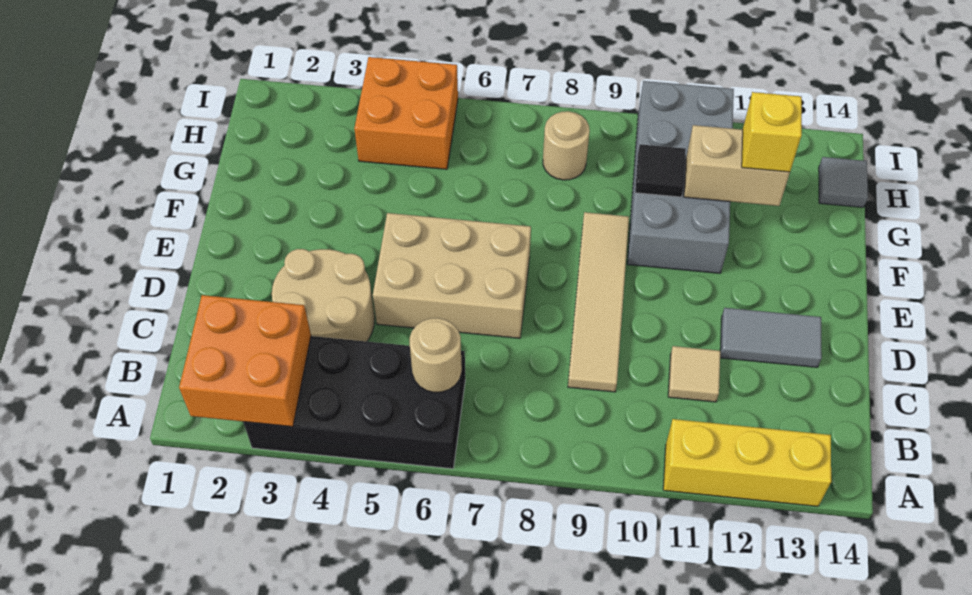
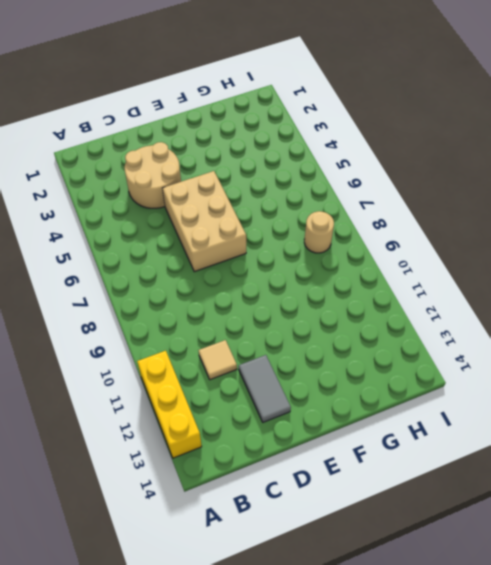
none -> black brick A3:B6 level 1
none -> tan tile C9:F9 level 1
none -> grey brick F10:I11 level 1

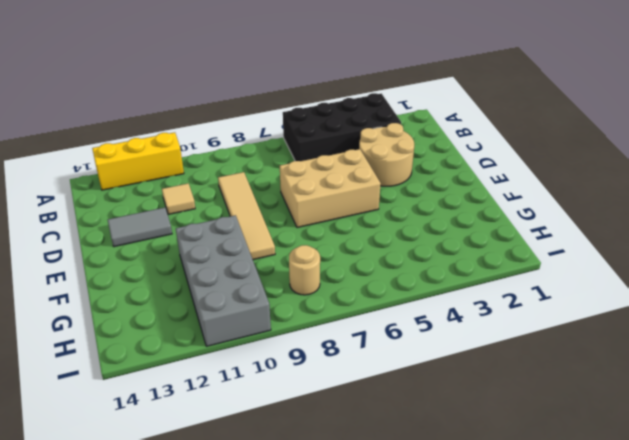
none -> orange brick H4:I5 level 1
none -> grey tile H14 level 1
none -> orange brick A2:B3 level 2

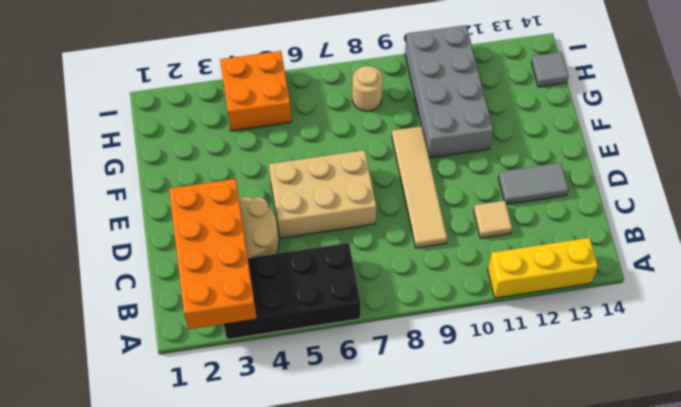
orange brick A2:D3 level 2 -> orange brick A2:B3 level 2
none -> tan round brick B6 level 2
none -> black tile G10 level 2
none -> tan brick G11:G12 level 2

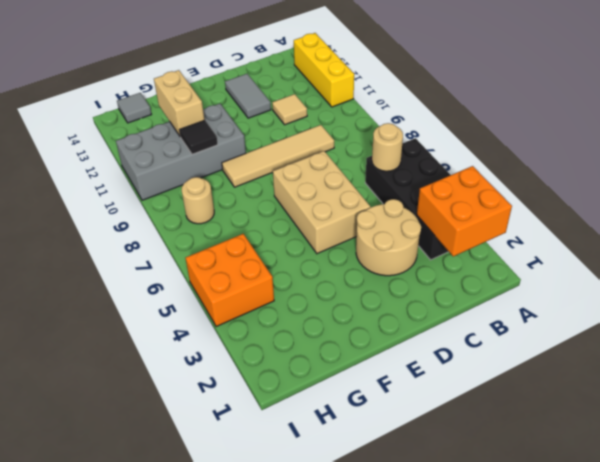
none -> yellow brick G12 level 3

